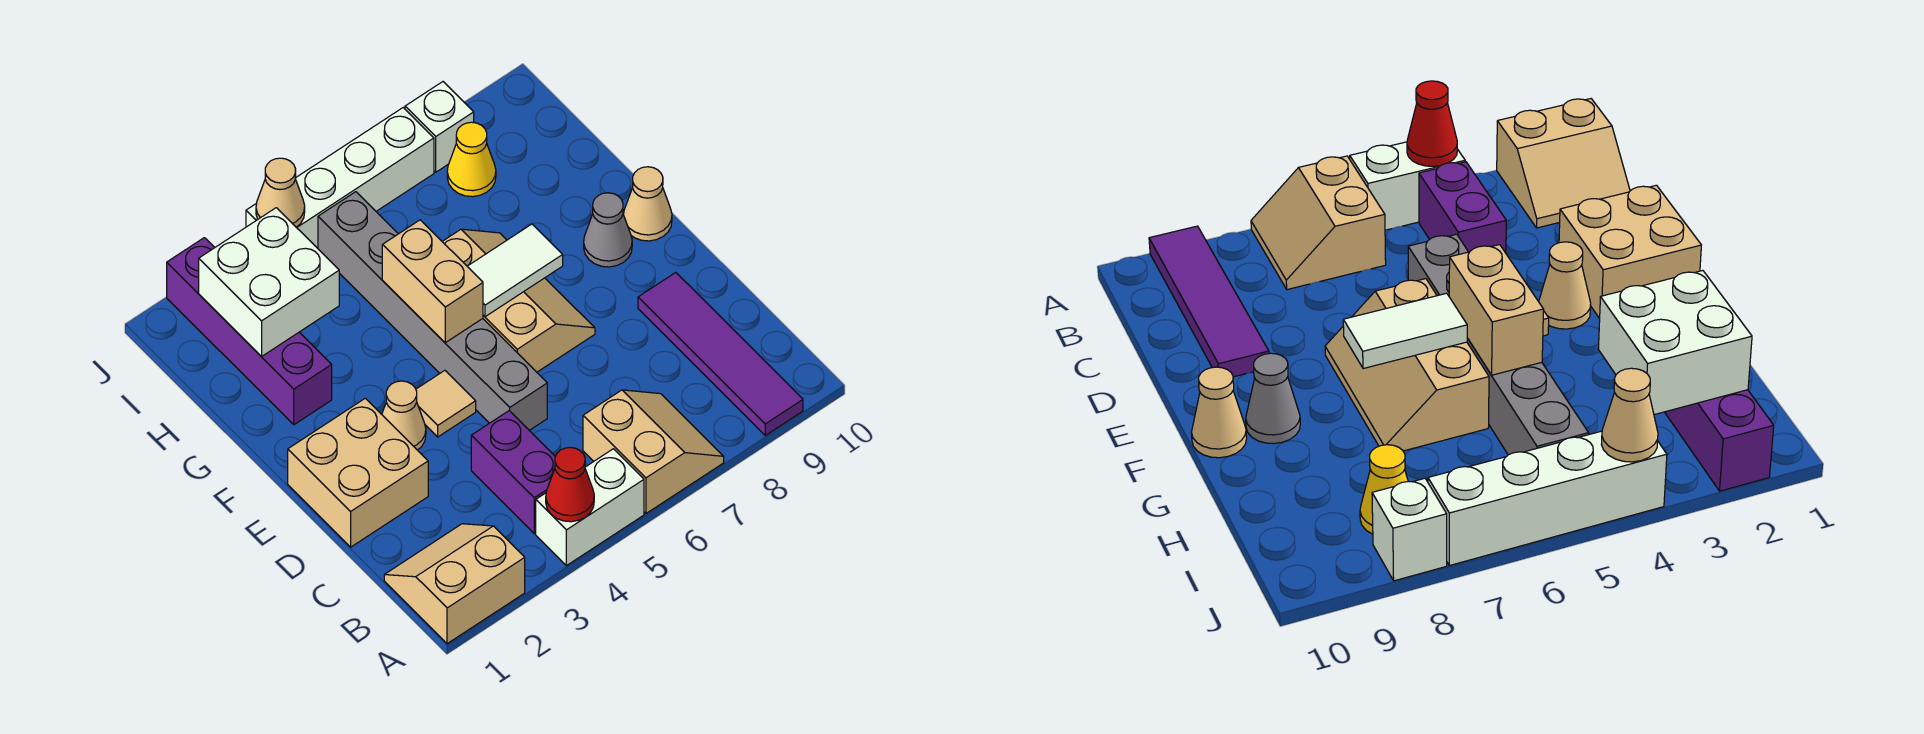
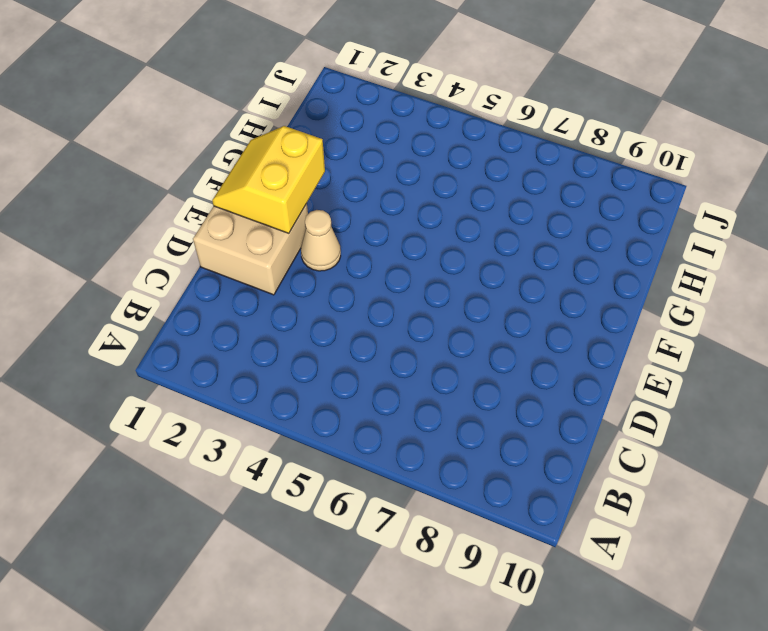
yellow slope E1:F2 level 2 top 2 -> none
none -> tan slope A1:B2 level 1 top A
none -> white brick A4:A5 level 1
none -> tan slope A6:B7 level 1 top 6

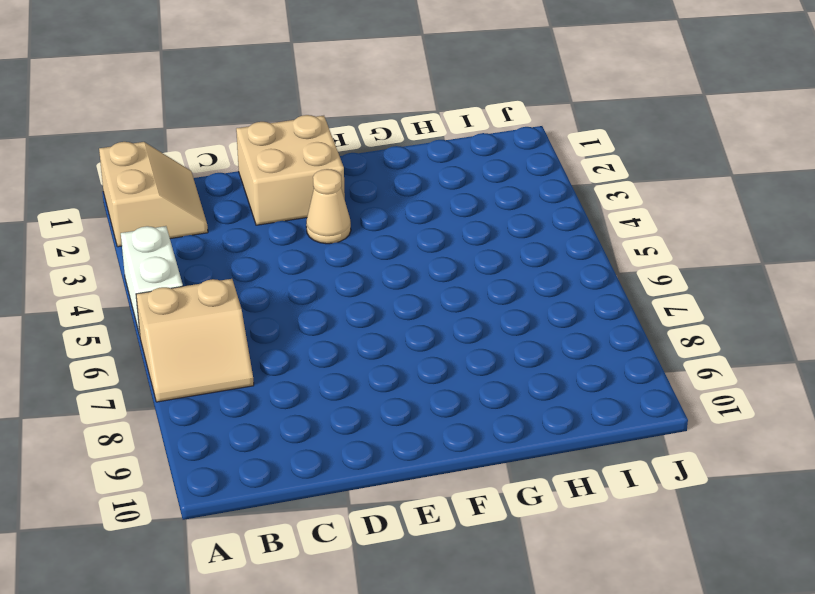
none -> purple tile A9:D9 level 1
none -> purple brick B4:C4 level 1
none -> grey brick D5:I5 level 1

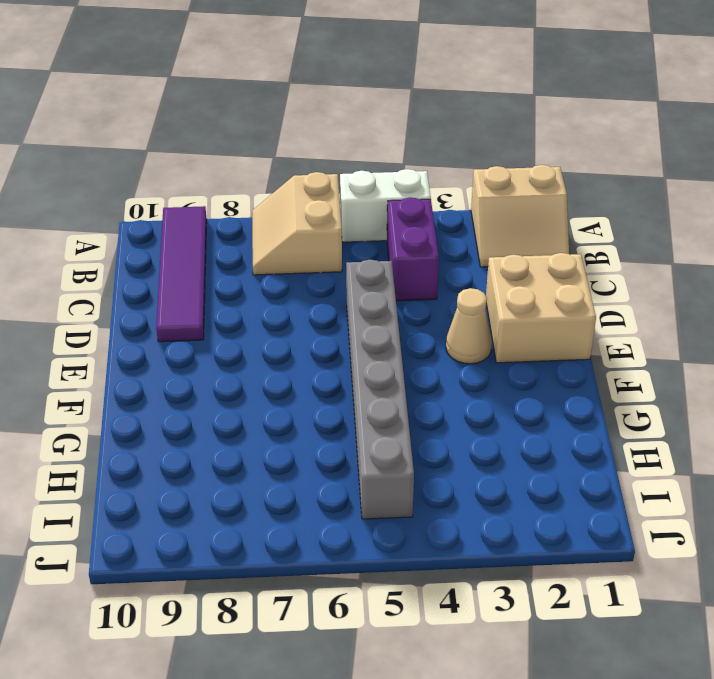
none -> tan tile E4 level 1
none -> tan slope E6:G7 level 1 top 6
none -> grey cone F9 level 1

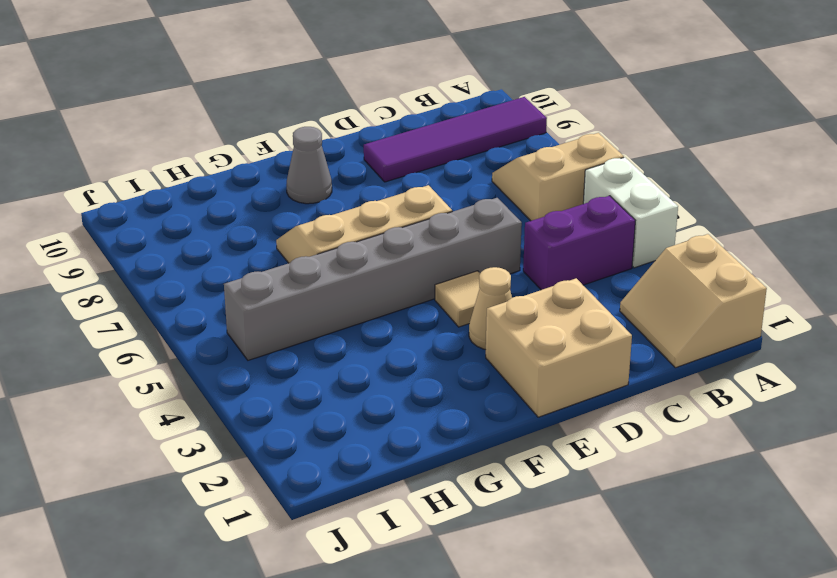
none -> tan cone F10 level 1
none -> purple brick G2:J2 level 1
none -> yellow cone I8 level 1

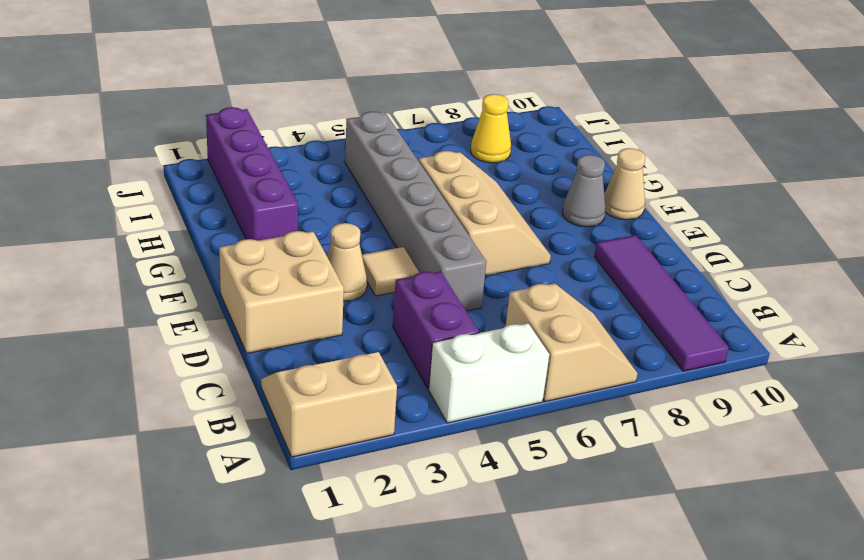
none -> white brick J4:J7 level 1
none -> white brick J8 level 1
none -> red cone A4 level 2

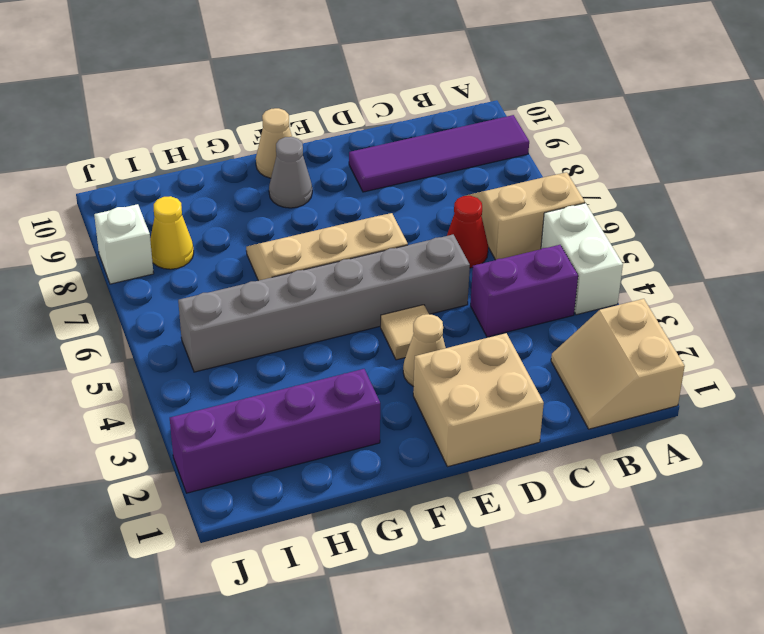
red cone C6 level 1 -> red cone A4 level 2
none -> white brick J4:J7 level 1
none -> tan brick F5:G5 level 2
none -> white tile F6:F7 level 2

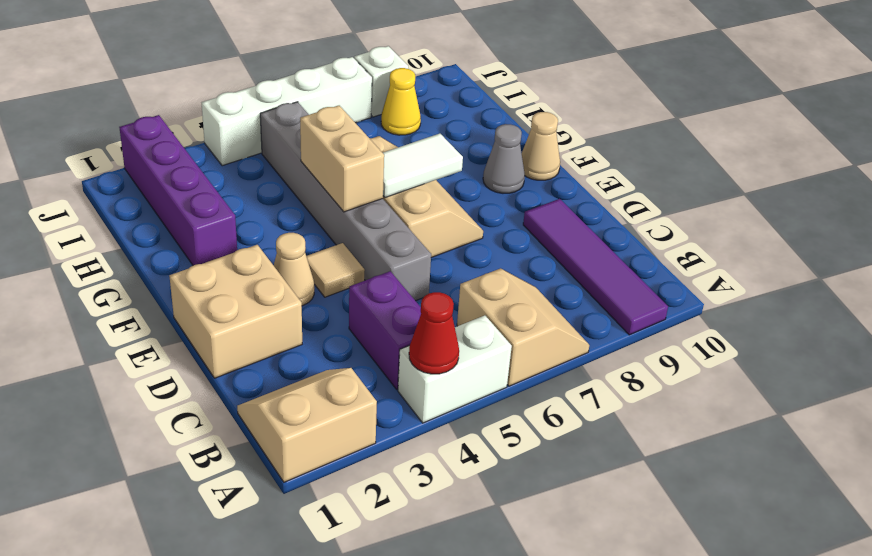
none -> white brick H2:I3 level 2
none -> tan cone J4 level 2

